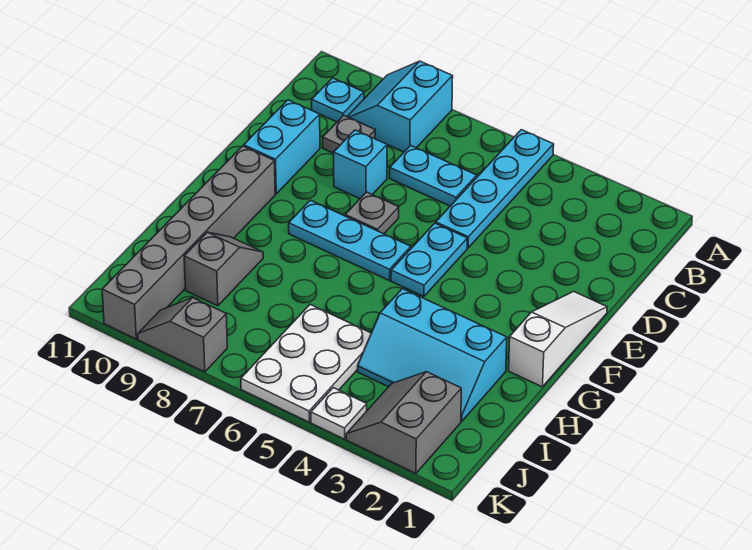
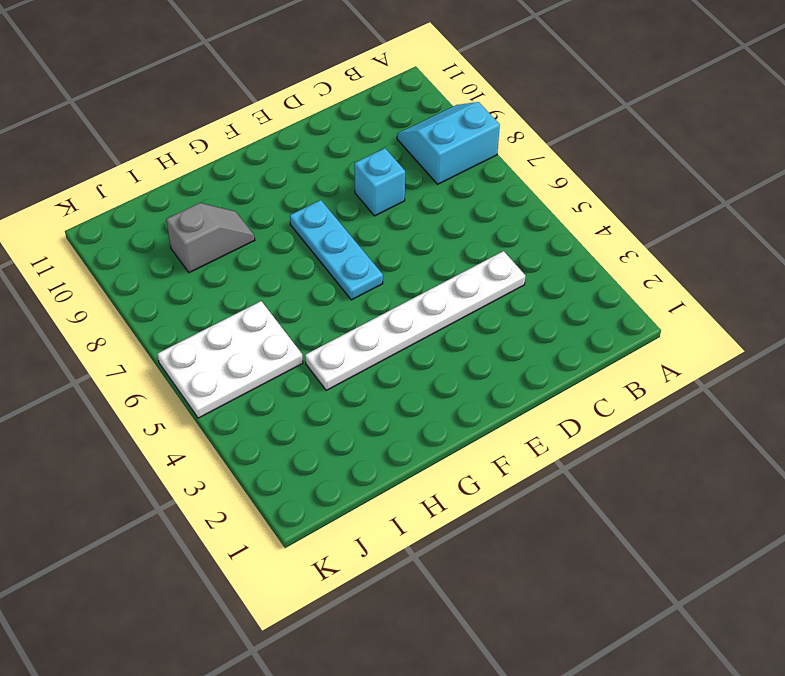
white plate C4:H4 level 1 -> cyan slope H2:I4 level 1 top H
none -> cyan plate A5:D5 level 1
none -> cyan plate B10 level 1
none -> cyan plate C6:C7 level 1

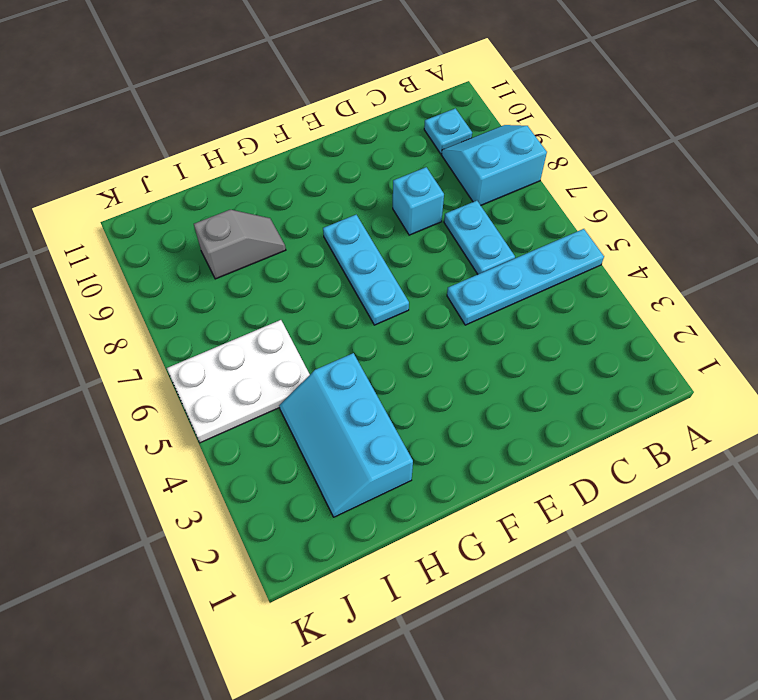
none -> grey plate C9 level 1
none -> cyan brick D10:E10 level 1
none -> white slope E1:G1 level 1 top G

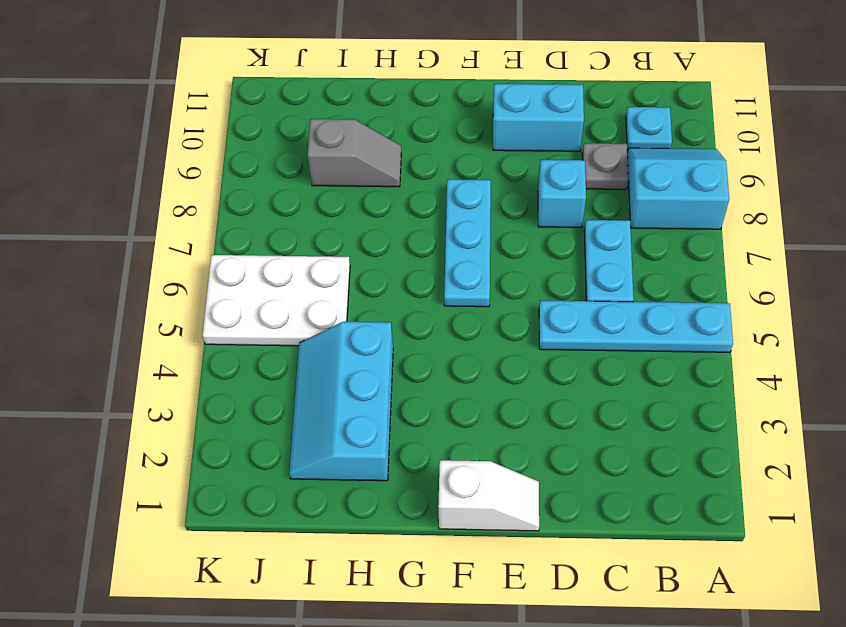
white slope E1:F1 level 1 top F -> white slope E1:G1 level 1 top G
none -> cyan plate E5:F5 level 1
none -> grey plate E7 level 1
none -> grey brick F10:K10 level 1

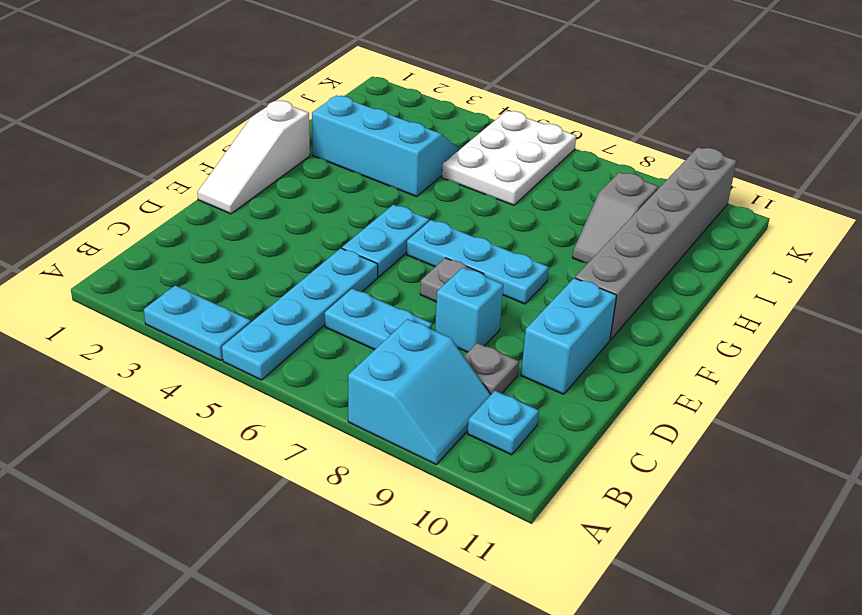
cyan plate A3:A4 level 1 -> none
none -> grey slope J2:K3 level 1 top 2
none -> white plate K4 level 1
none -> grey slope K8:K9 level 1 top 8

